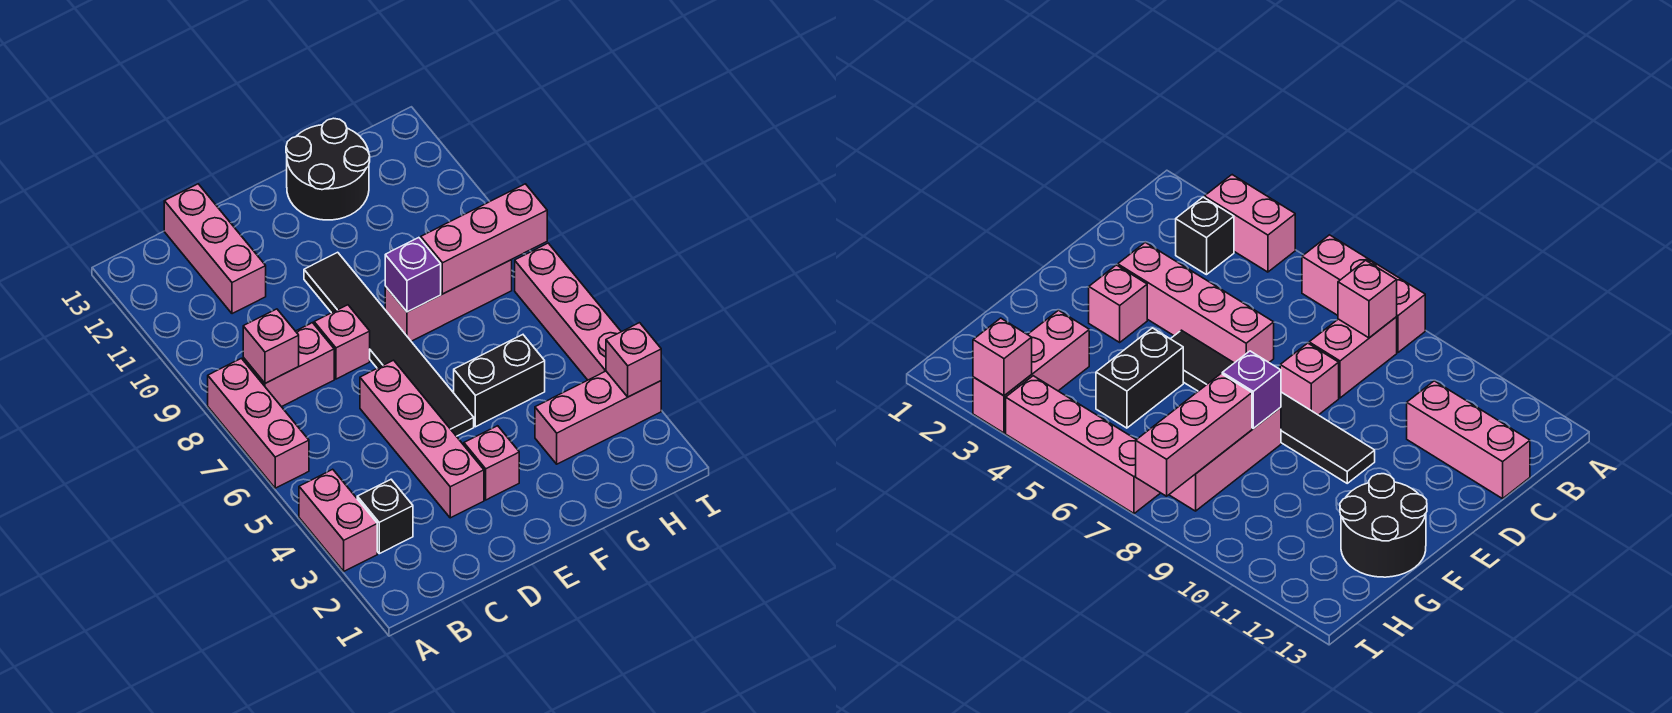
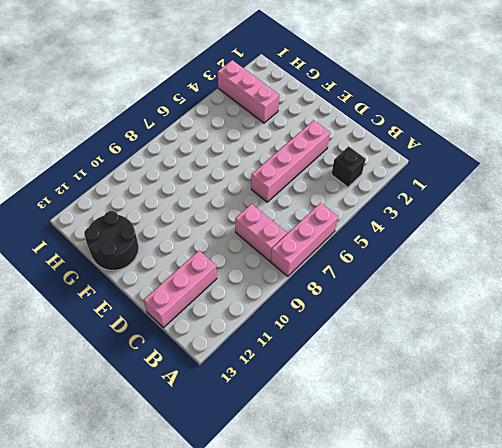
none -> pink brick A3:A4 level 1
none -> pink brick D8 level 1
none -> pink brick E3 level 1

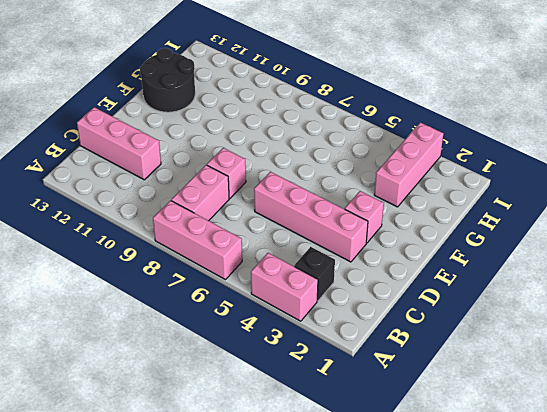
none -> black tile E5:E10 level 1
none -> black brick F5:G5 level 1
none -> pink brick F8:H8 level 1

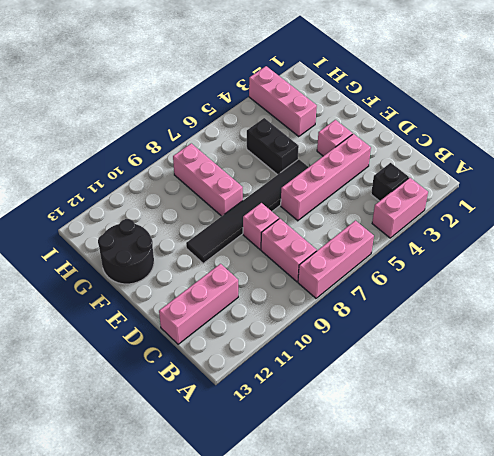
none -> pink brick I4:I7 level 1
none -> pink brick B8 level 2
none -> purple brick F8 level 2

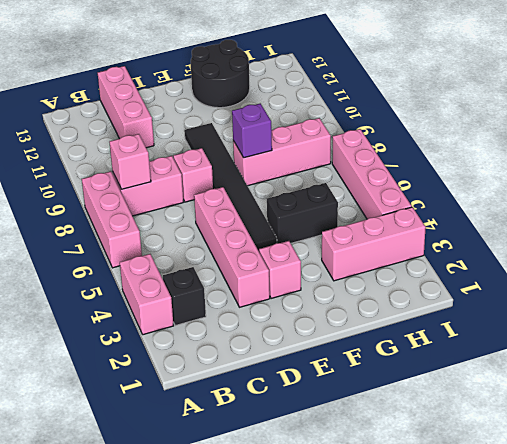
none -> pink brick G8:I8 level 2
none -> pink brick I3 level 2

